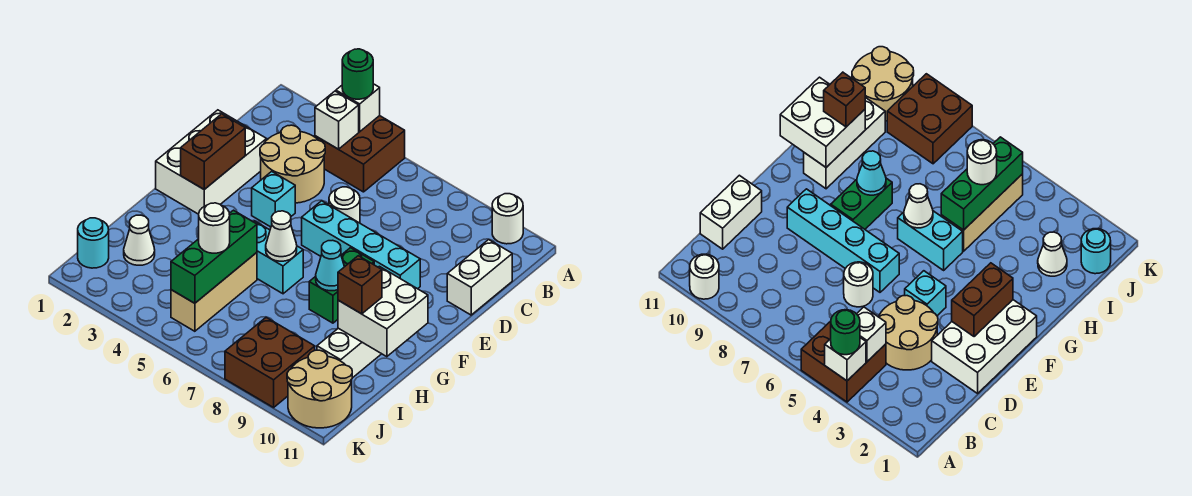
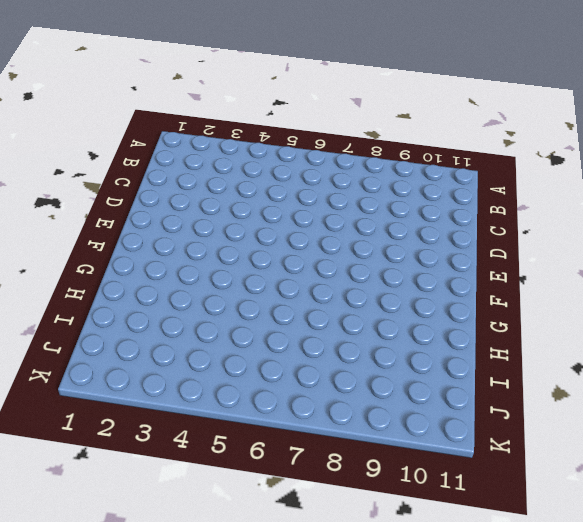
none -> brown brick A4:B5 level 1
none -> white round brick A10 level 1
none -> tan round brick C3:D4 level 1

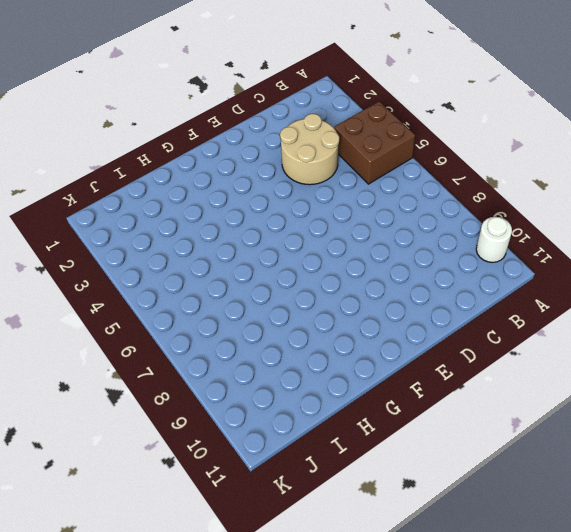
none -> white brick C11:D11 level 1
none -> white brick D1:F2 level 1
none -> white round brick D6 level 1

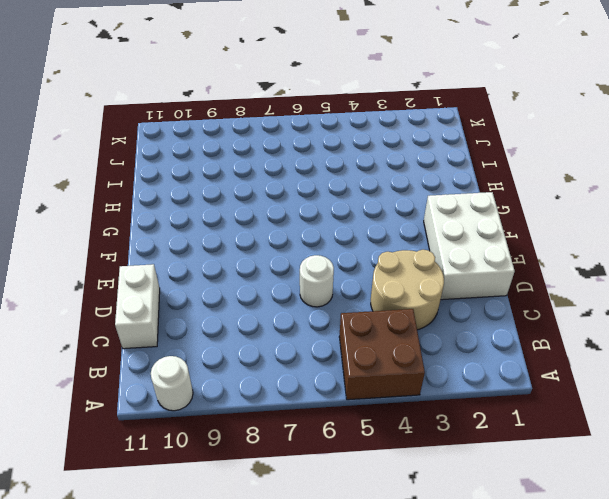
none -> cyan brick E4 level 1
none -> cyan brick E6:E9 level 1
none -> green brick F8:G8 level 1

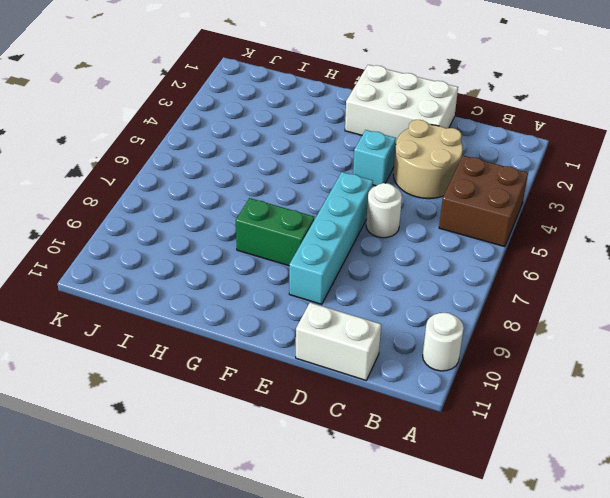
none -> cyan brick G5:G6 level 1
none -> white brick G10:I10 level 1
none -> tan brick H5:J5 level 1

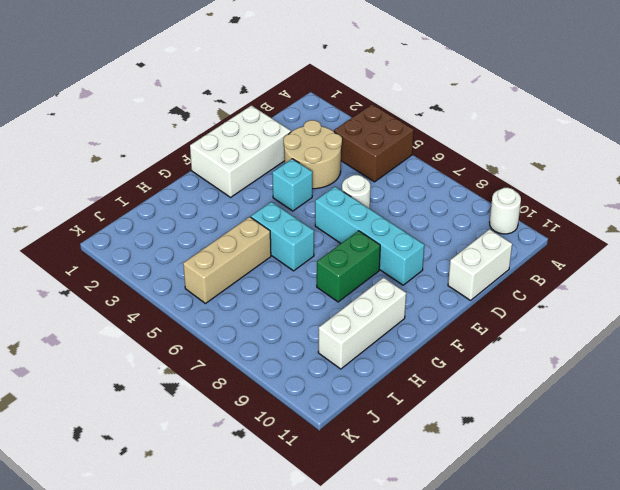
none -> white cone I2 level 1
none -> cyan round brick J1 level 1
none -> brown brick J8:K9 level 1

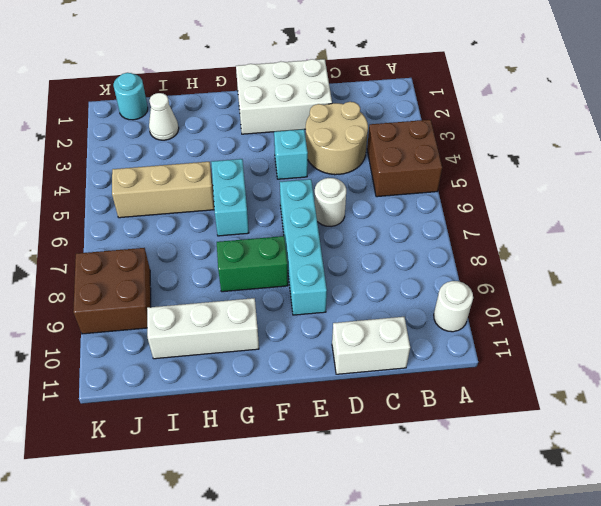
none -> tan round brick J10:K11 level 1
none -> white brick A4 level 2
none -> white brick B4 level 2

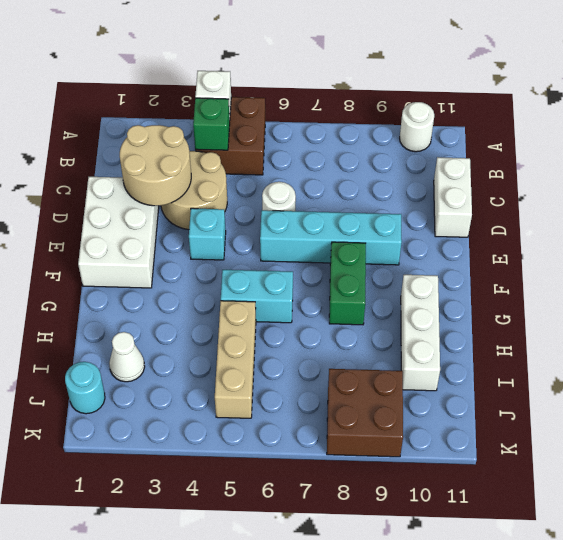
green brick B4 level 2 -> white brick B4 level 2
tan round brick C2:D3 level 2 -> tan round brick J10:K11 level 1
none -> brown brick E2:F2 level 2
none -> white cone G6 level 2
none -> cyan cone G8 level 2

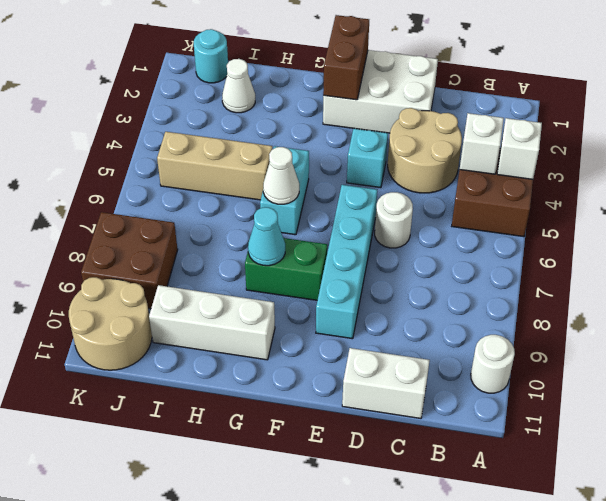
brown brick F1:F2 level 2 -> brown brick E2:F2 level 2
none -> white brick G10:H11 level 2
none -> green brick H5:J5 level 2
none -> green round brick A4 level 3

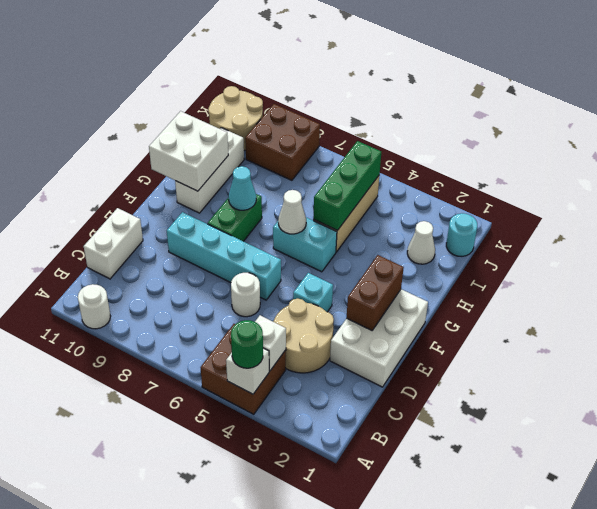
none -> brown brick H10 level 3
none -> white round brick I5 level 3

